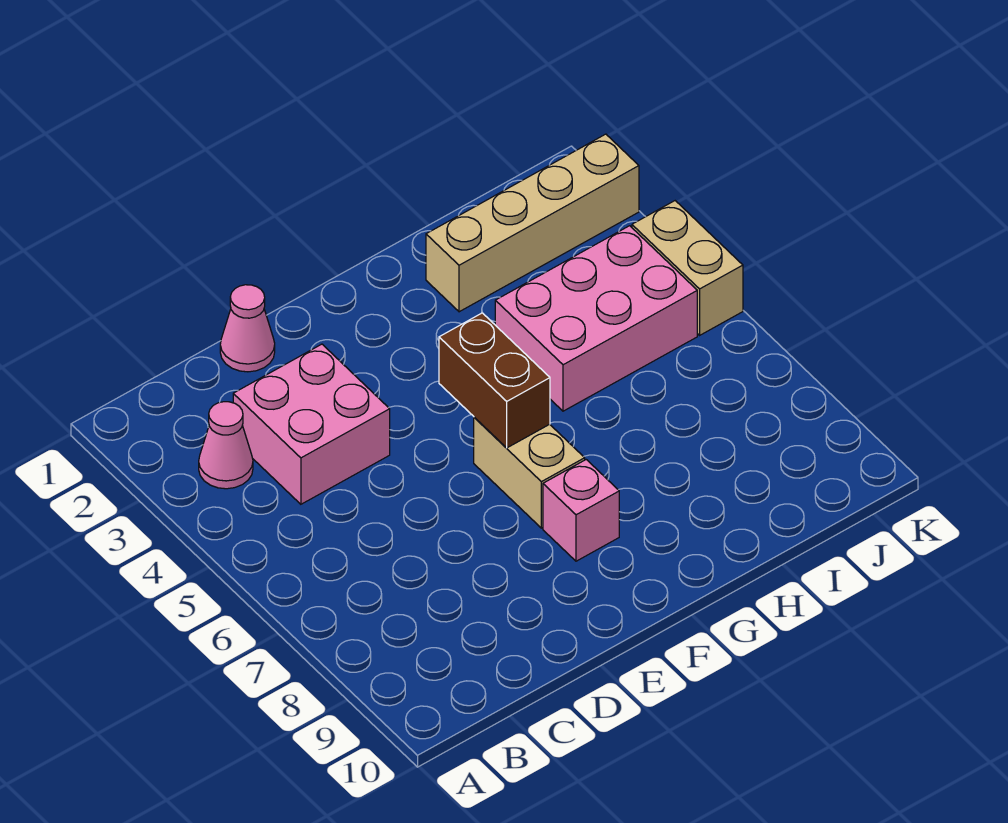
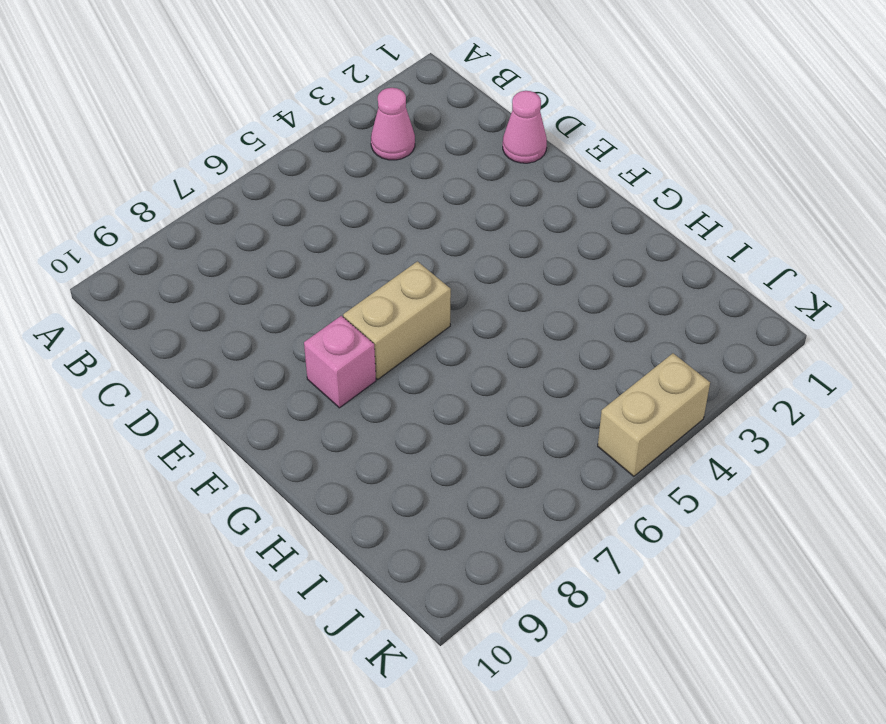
none -> pink brick C3:D4 level 1
none -> tan brick H2:K2 level 1

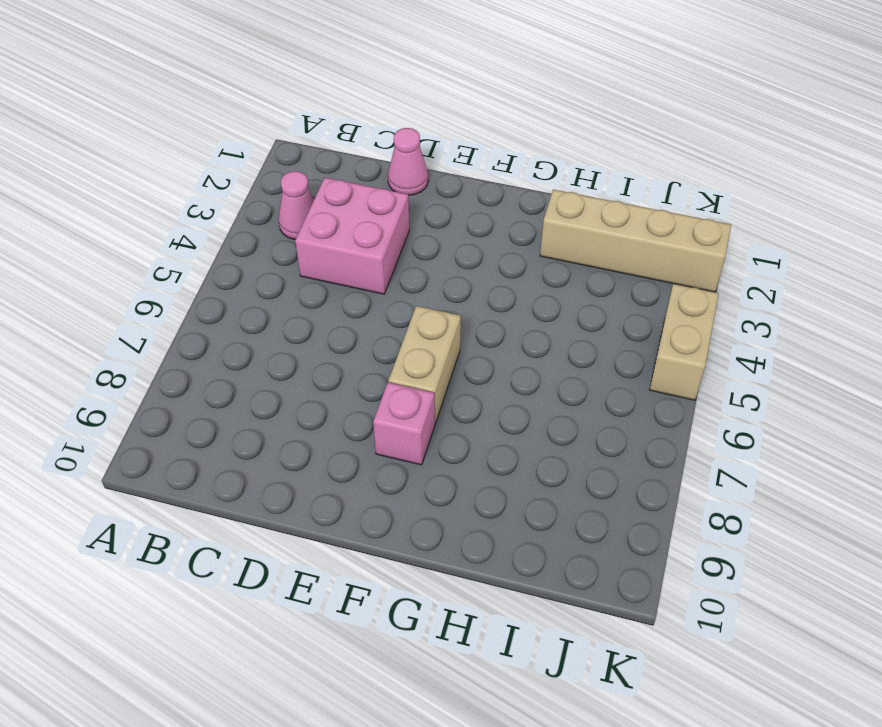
none -> pink brick H4:J5 level 1
none -> brown brick F5:F6 level 2

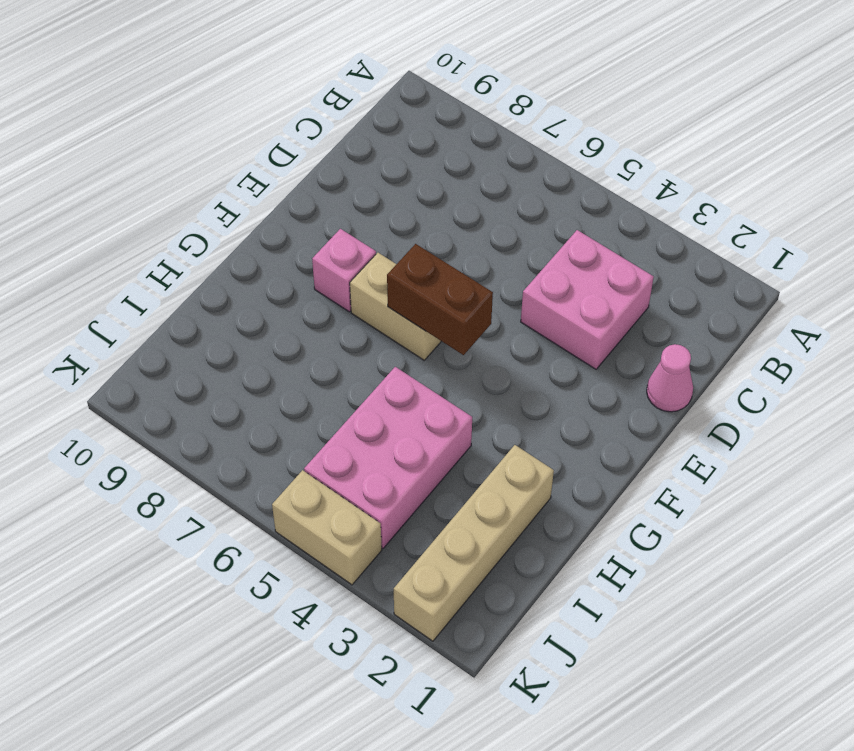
none -> pink cone B3 level 1

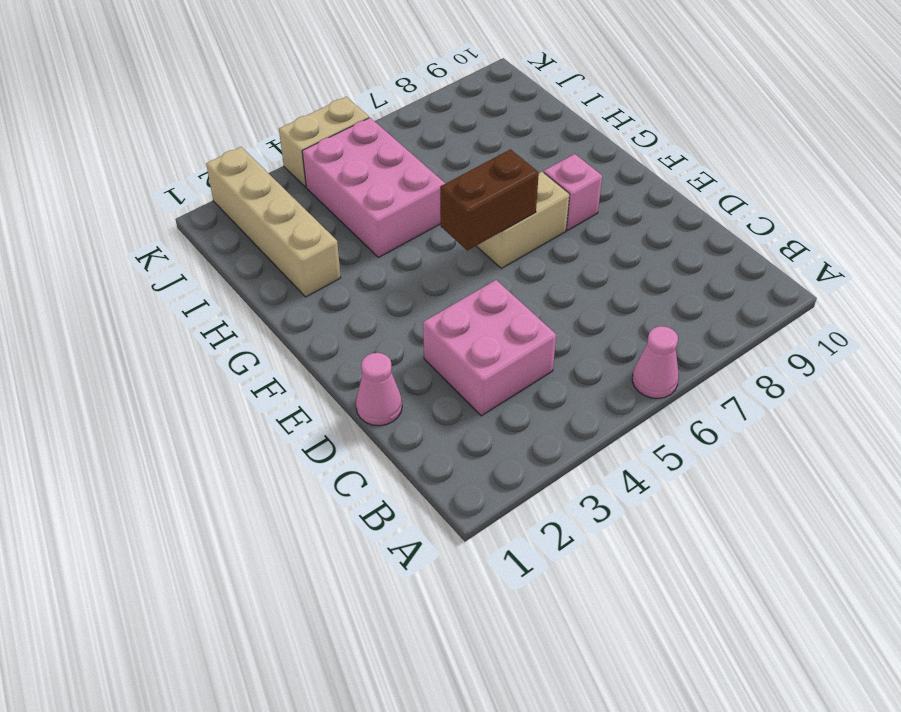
pink cone A6 level 1 -> pink cone B3 level 1

